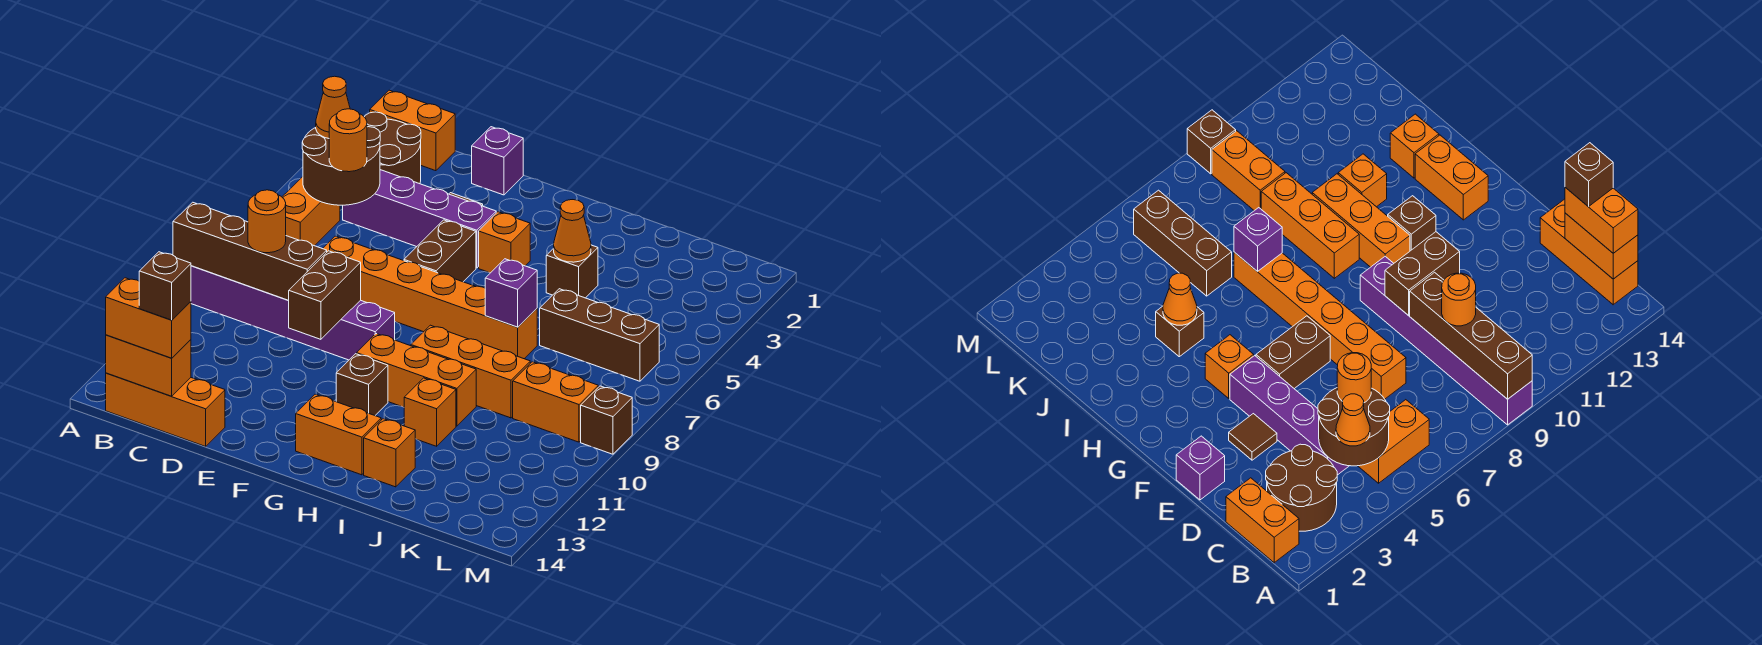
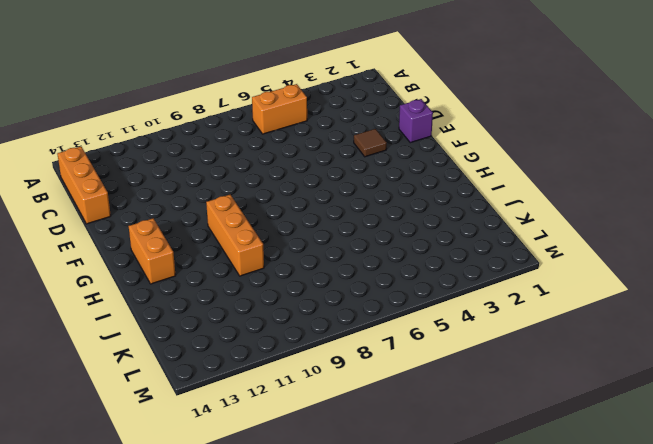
none -> purple brick A9:F9 level 1
none -> orange brick B1:C1 level 1
none -> brown round brick B2:C3 level 1
none -> purple brick C4:F4 level 1

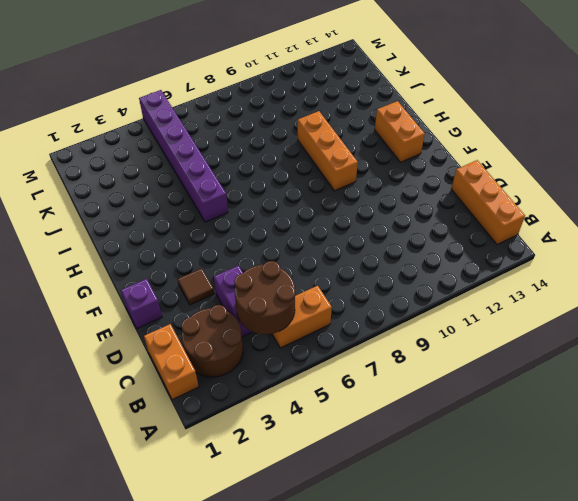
purple brick C4:D4 level 1 -> purple brick C4:F4 level 1
purple brick H5:M5 level 1 -> purple brick A9:F9 level 1
none -> orange brick D7:I7 level 1
none -> brown brick F5:F6 level 1
none -> orange brick G4 level 1
none -> brown brick G11 level 1

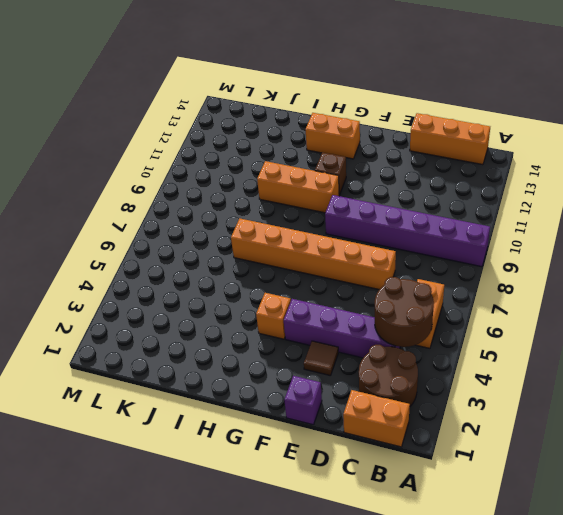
none -> brown brick F5:F6 level 1
none -> orange brick H9:J9 level 1
none -> brown brick I4 level 1
none -> orange brick I11 level 1

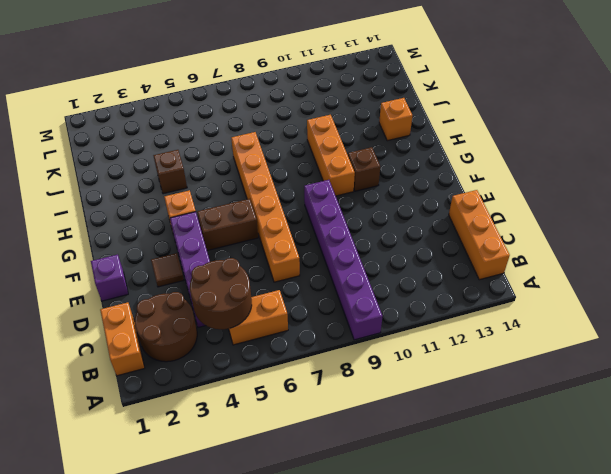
none -> orange brick G13:H13 level 1
none -> orange brick H9:J9 level 1
none -> orange brick I11 level 1
none -> brown brick J6:L6 level 1

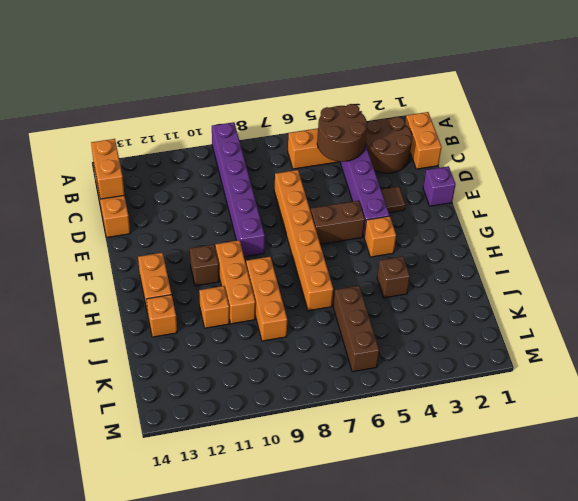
none -> orange brick K9:L9 level 1
none -> brown brick M9 level 1
none -> brown brick A9:D9 level 2
none -> brown brick E9:E10 level 2

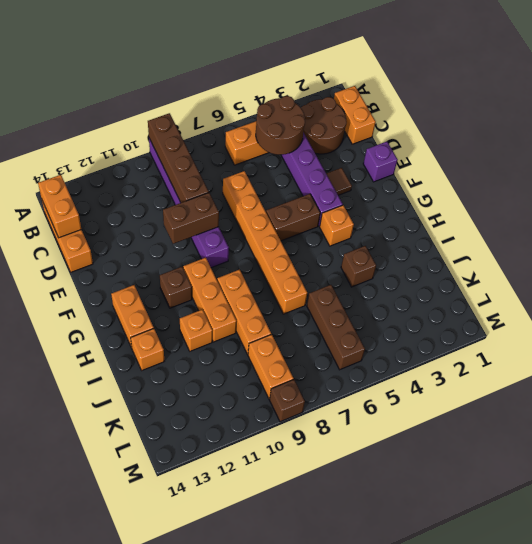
none -> orange cone I4 level 2
none -> purple brick I7 level 2
none -> orange cone B4 level 3
none -> orange brick B14:C14 level 3

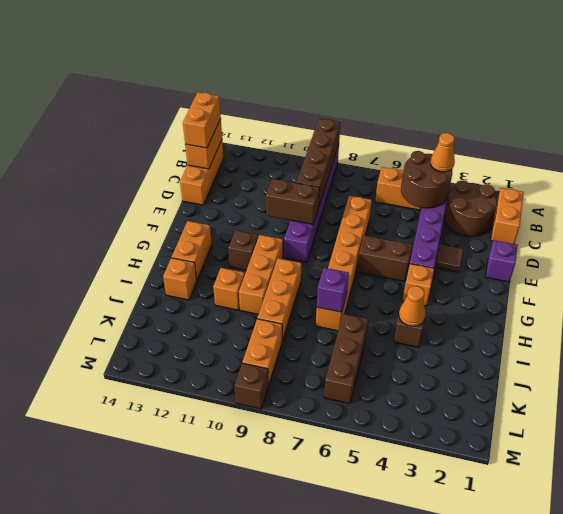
none -> orange round brick C5 level 3
none -> orange round brick C9 level 3
none -> brown brick C14 level 4

